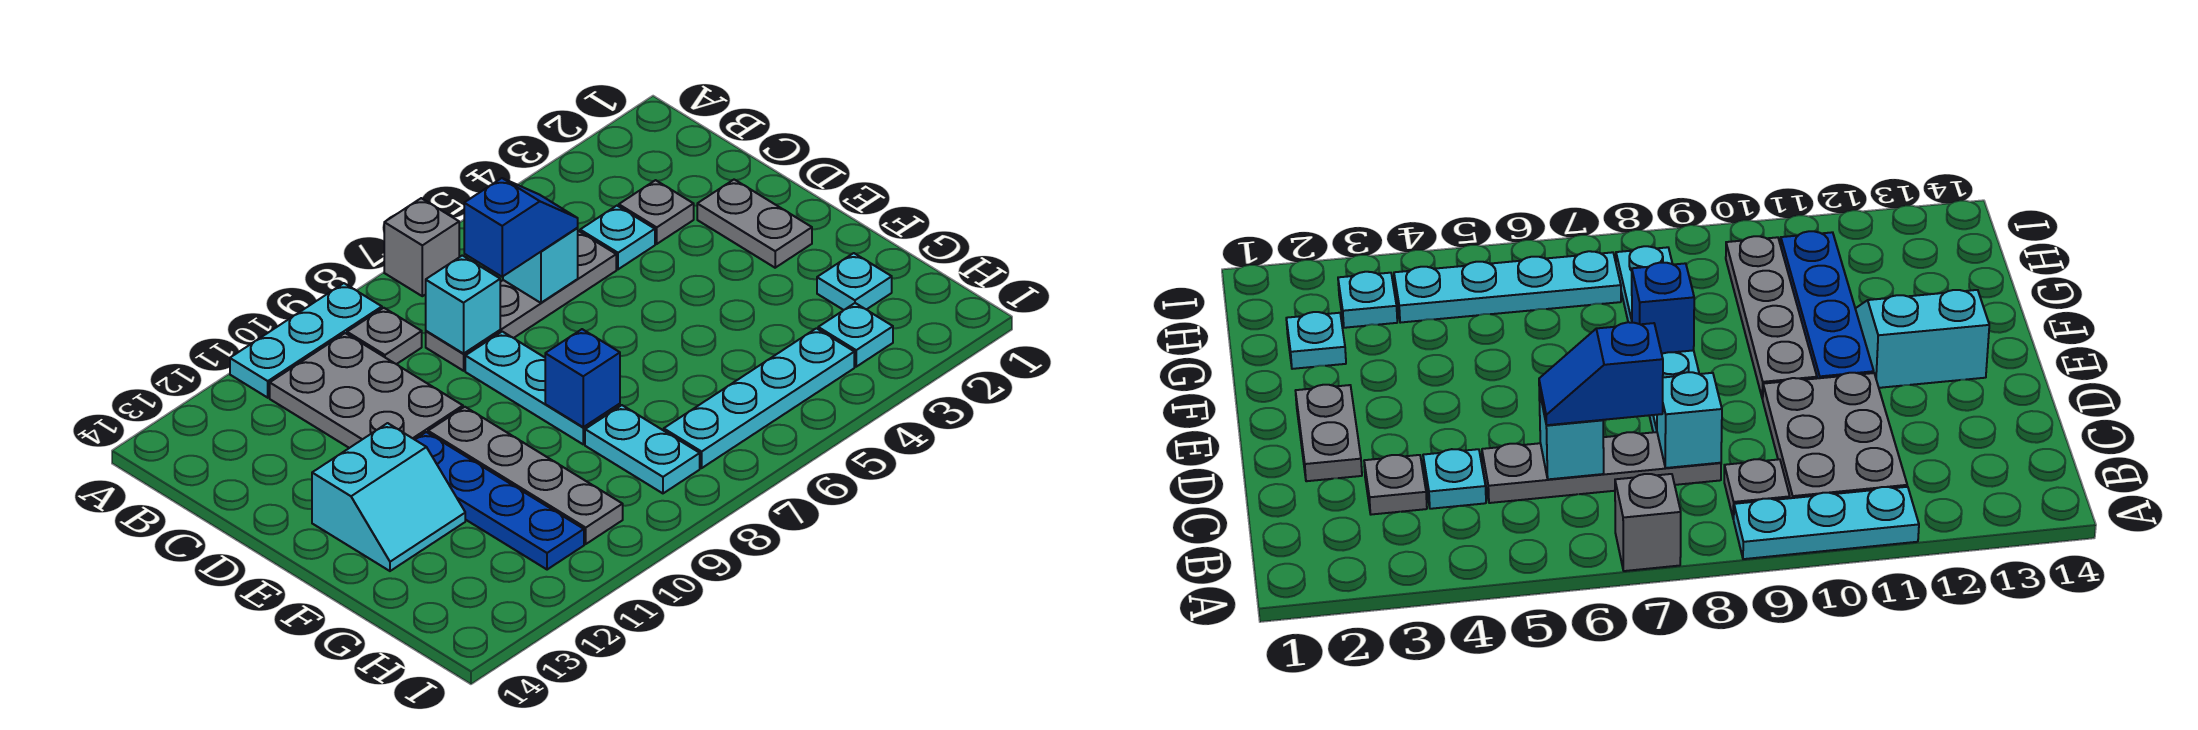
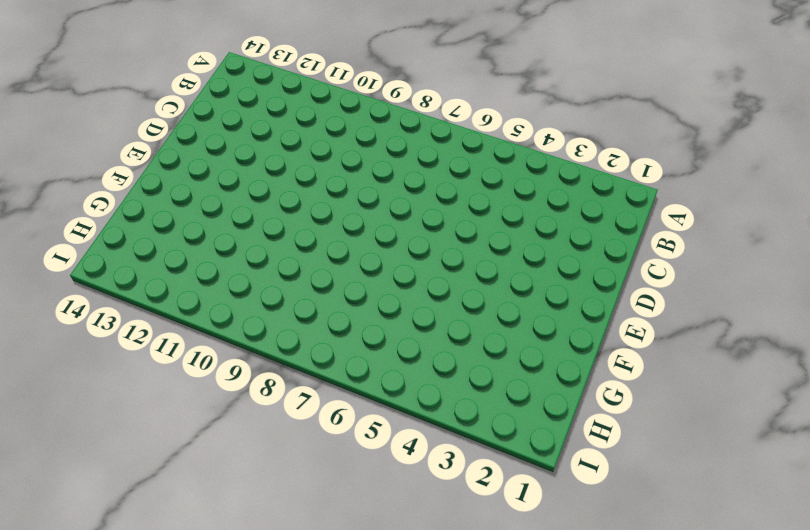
none -> grey brick A7 level 1
none -> cyan plate A9:A11 level 1
none -> grey plate B9 level 1

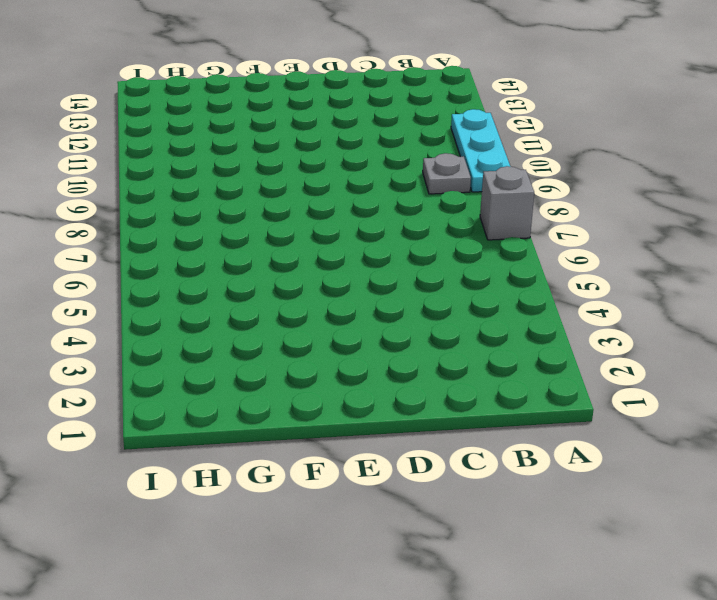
none -> grey plate B10:D11 level 1
none -> grey plate C3 level 1
none -> cyan plate C4 level 1

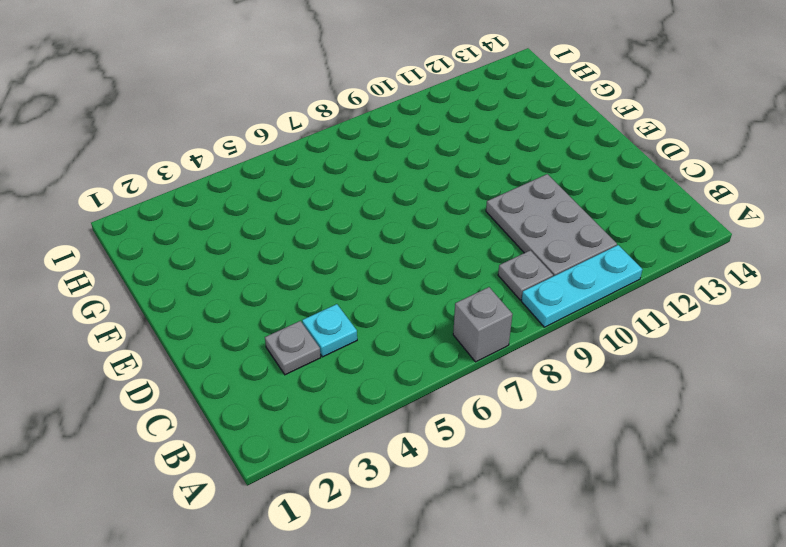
none -> grey plate C5:C8 level 1
none -> grey plate D2:E2 level 1
none -> cyan plate D8:F8 level 1

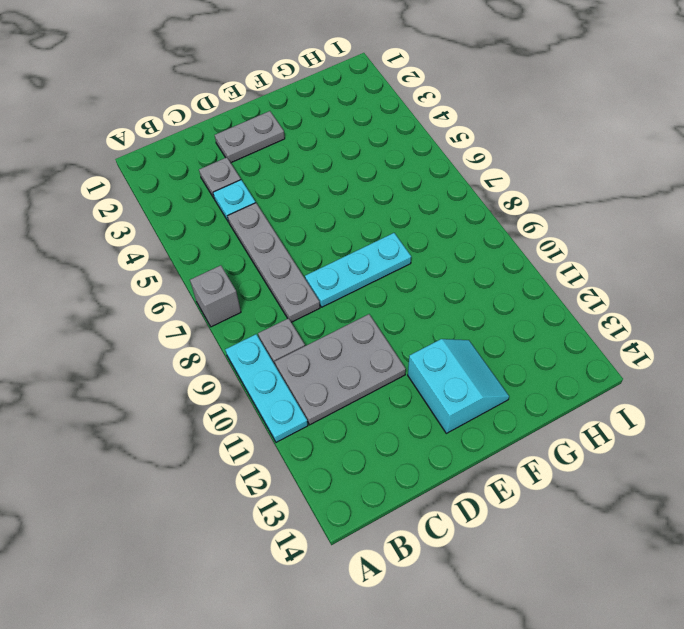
none -> grey plate E10:H10 level 1
none -> blue plate E11:H11 level 1
none -> cyan plate G2 level 1

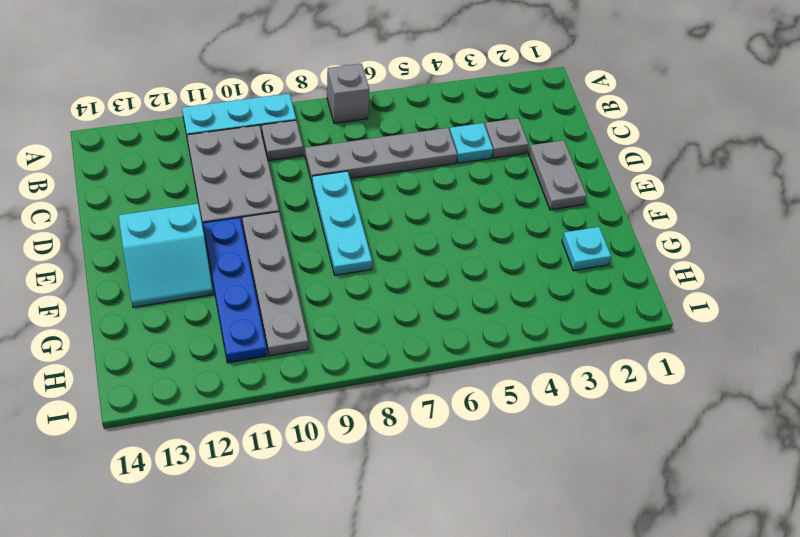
none -> cyan plate G8:H8 level 1
none -> cyan plate H3 level 1
none -> cyan plate H4:H7 level 1

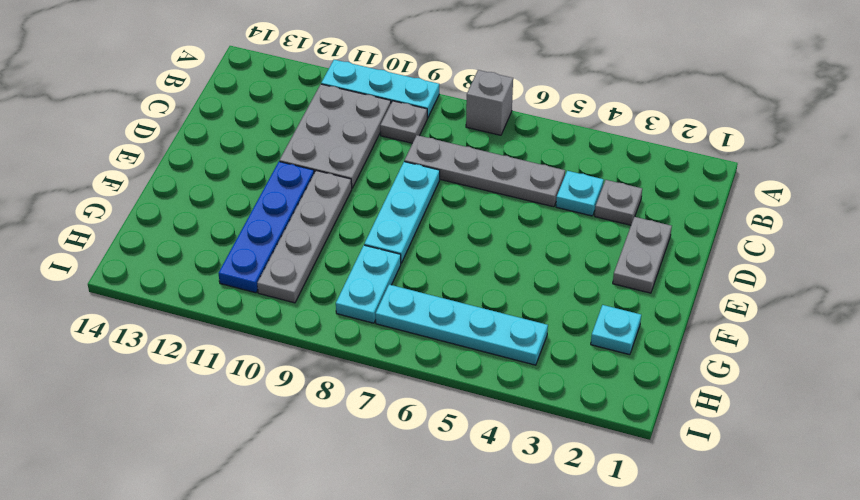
none -> cyan slope E12:F13 level 1 top E
none -> cyan plate H3 level 1
none -> cyan brick C6 level 2

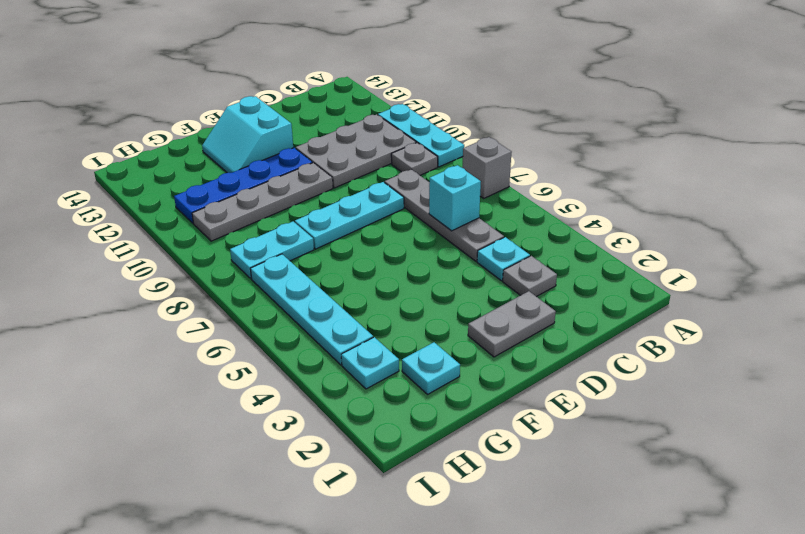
none -> cyan brick C8 level 2
none -> blue brick F8 level 2
none -> blue slope C6:C7 level 3 top 7

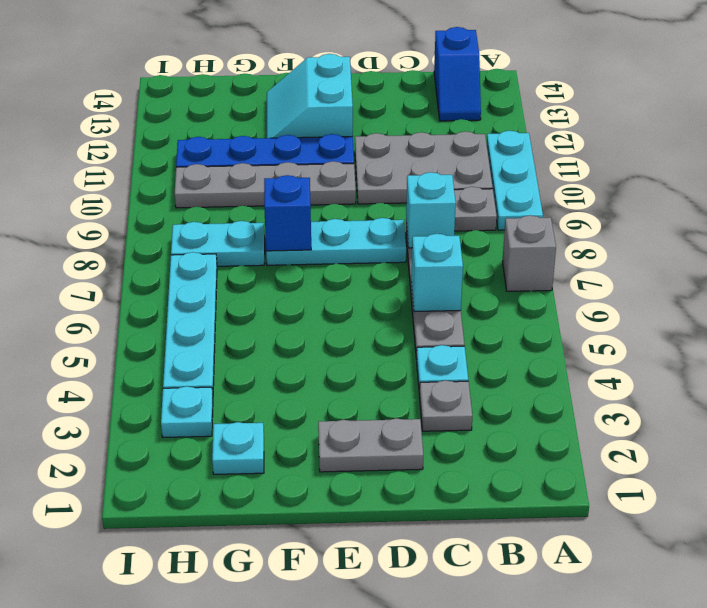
blue slope B13:B14 level 1 top 14 -> blue slope C6:C7 level 3 top 7

